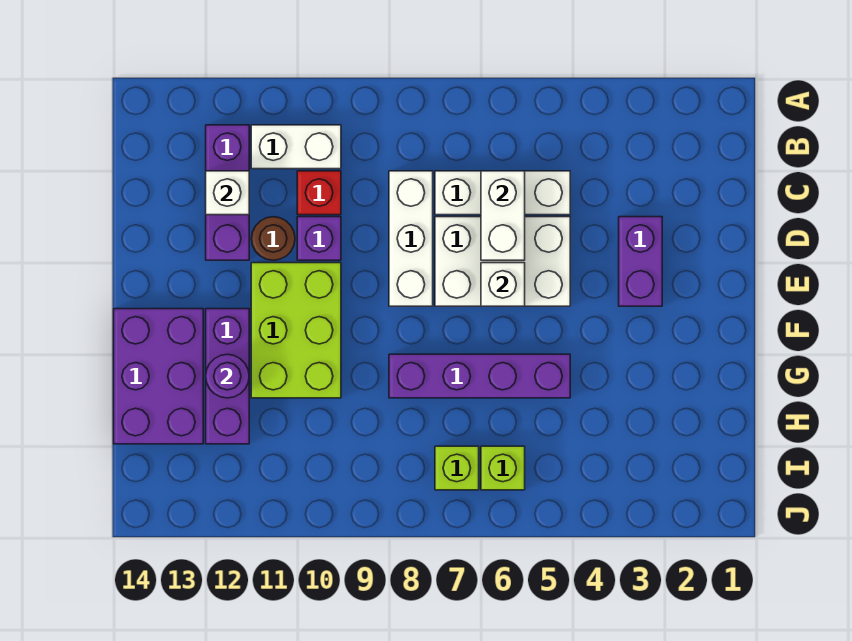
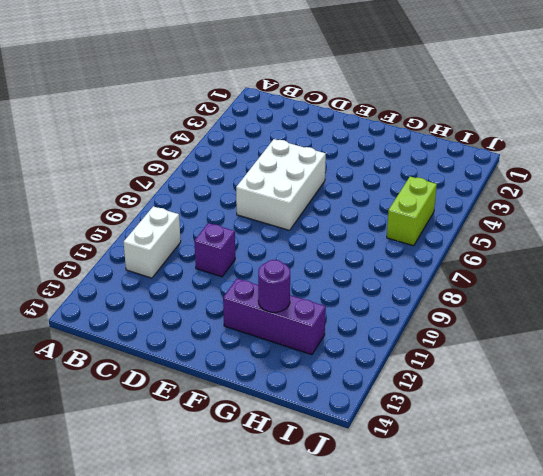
lime brick I5:I6 level 1 -> lime brick I6 level 1
none -> purple brick B12:D12 level 1
none -> white brick C5:C7 level 1
none -> white brick C8:E8 level 1

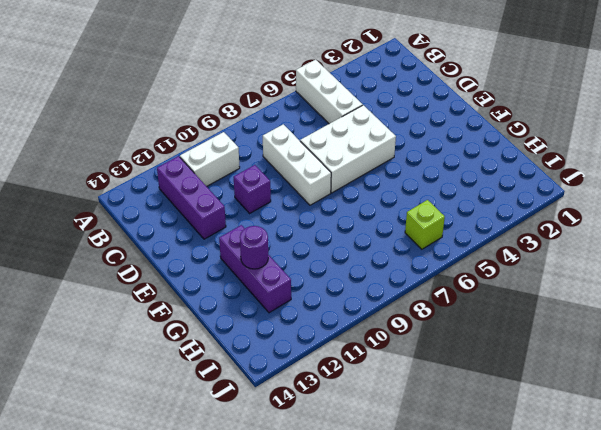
white brick A5:C5 level 1 -> white brick C5:C7 level 1
none -> red brick C10 level 1
none -> purple brick D3:E3 level 1
none -> brown round brick D11 level 1

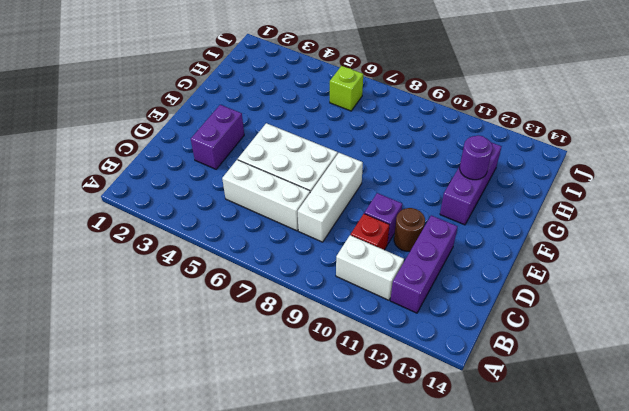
none -> lime brick E10:G11 level 1
none -> purple brick F13:H14 level 1
none -> purple brick G5:G8 level 1

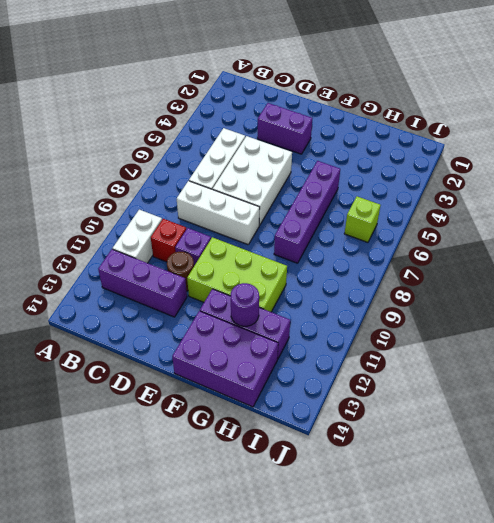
none -> lime brick I7 level 1
none -> white brick C6:D6 level 2
none -> white brick C12 level 2

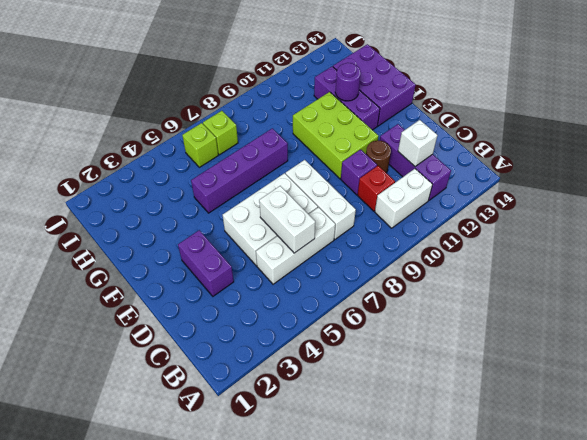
none -> white brick E6 level 2

